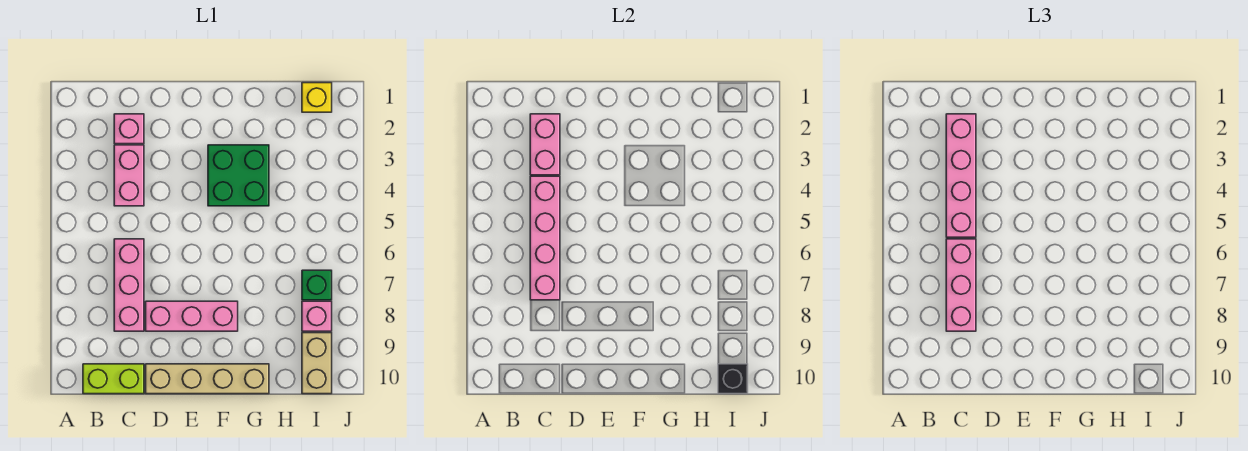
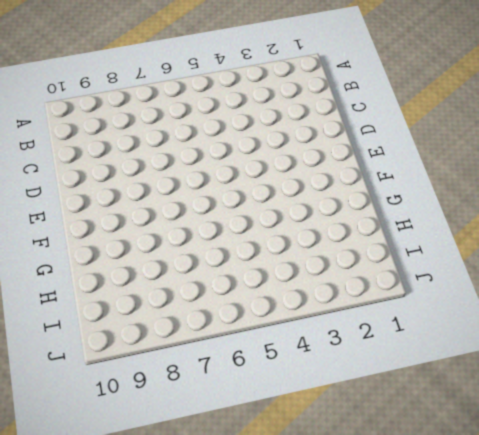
none -> lime brick B10:C10 level 1
none -> pink brick C2 level 1
none -> pink brick C3:C4 level 1

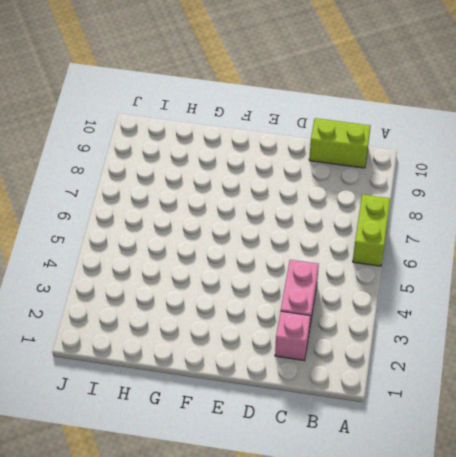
lime brick A6:A7 level 1 -> none
none -> pink brick C6:C8 level 1
none -> pink brick D8:F8 level 1
none -> tan brick D10:G10 level 1

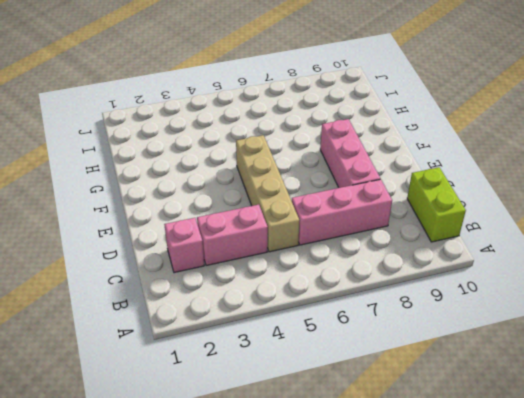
tan brick C5:F5 level 1 -> tan brick D10:G10 level 1
none -> green brick F3:G4 level 1
none -> yellow brick I1 level 1
none -> green brick I7 level 1

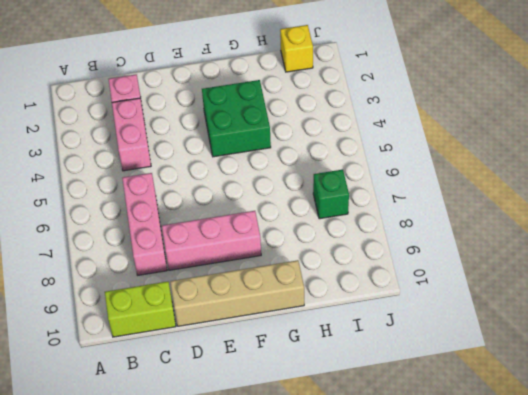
none -> pink brick I8 level 1
none -> tan brick I9:I10 level 1
none -> pink brick C2:C3 level 2

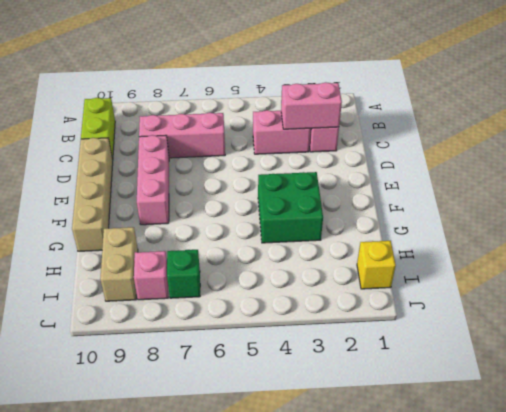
tan brick H9:I9 level 1 -> tan brick I9:I10 level 1
none -> pink brick C4:C7 level 2
none -> black brick I10 level 2
none -> pink brick C2:C5 level 3

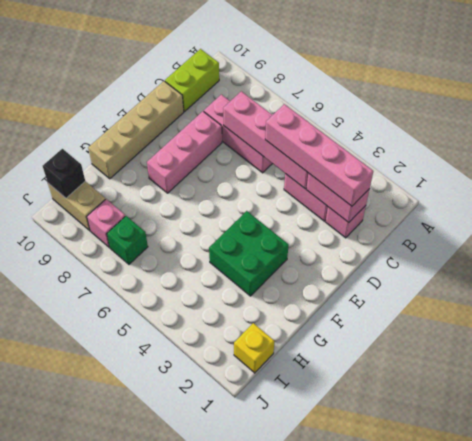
none -> pink brick C6:C8 level 3

